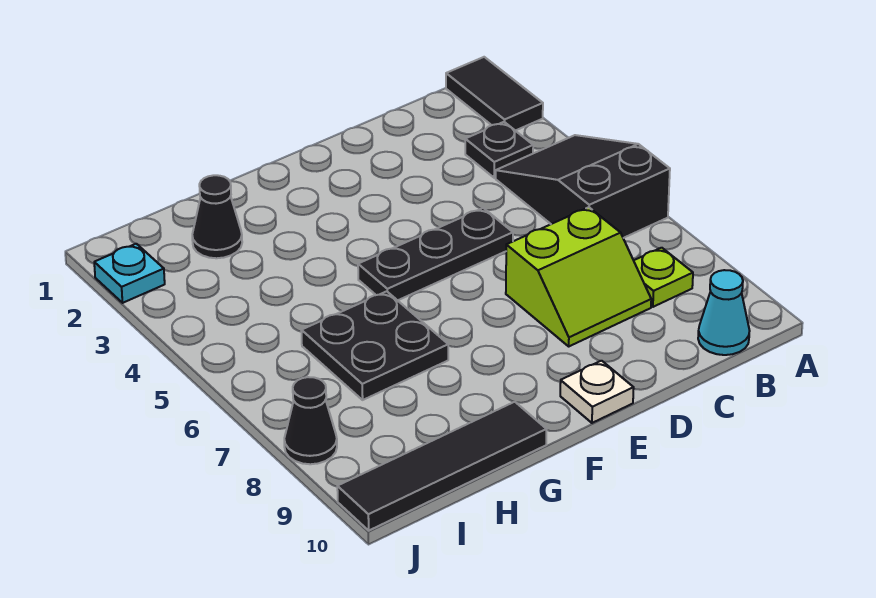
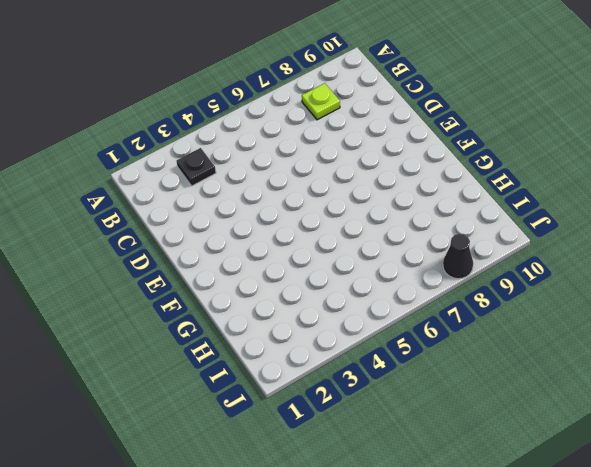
none -> black tile A1:A2 level 1
none -> black slope A4:B6 level 1 top 6
none -> cyan cone B10 level 1

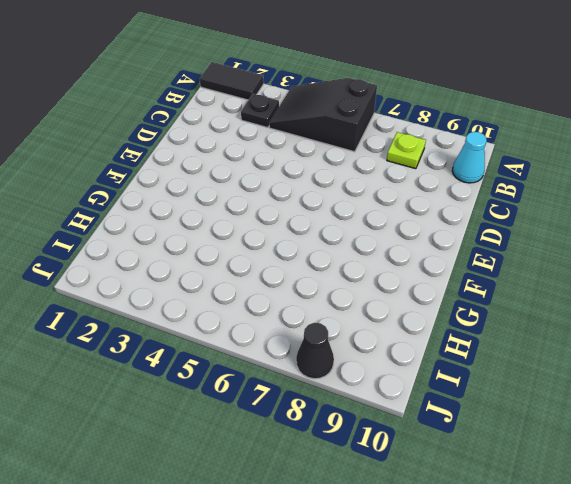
none -> lime slope C7:D8 level 1 top 7
none -> black plate D5:F5 level 1
none -> white plate E10 level 1

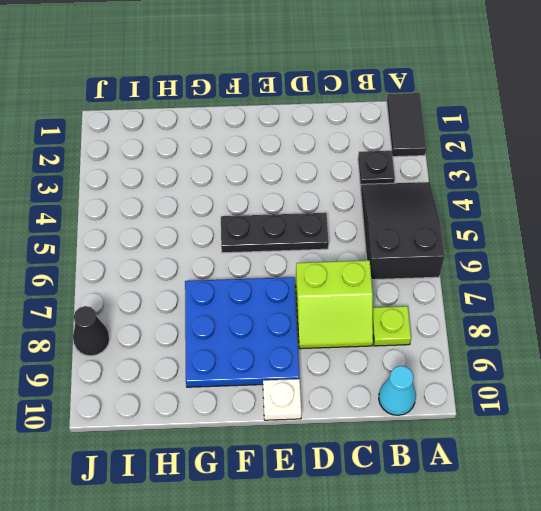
blue plate E7:G9 level 1 -> black plate G6:H7 level 1
none -> black tile G10:J10 level 1
none -> black cone H2 level 1
none -> cyan plate J2 level 1

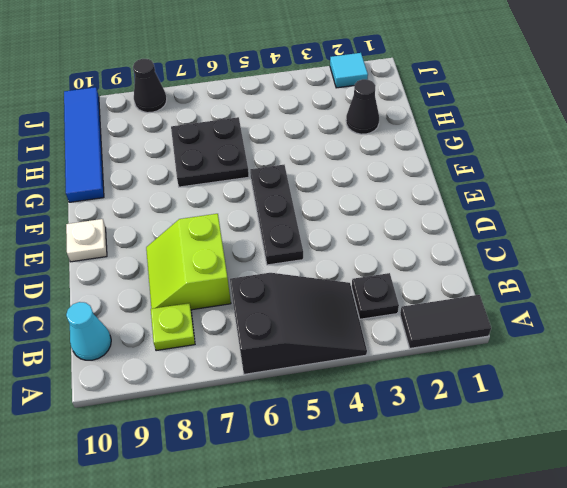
blue tile G10:J10 level 1 -> black tile G10:J10 level 1
cyan tile J2 level 1 -> cyan plate J2 level 1

